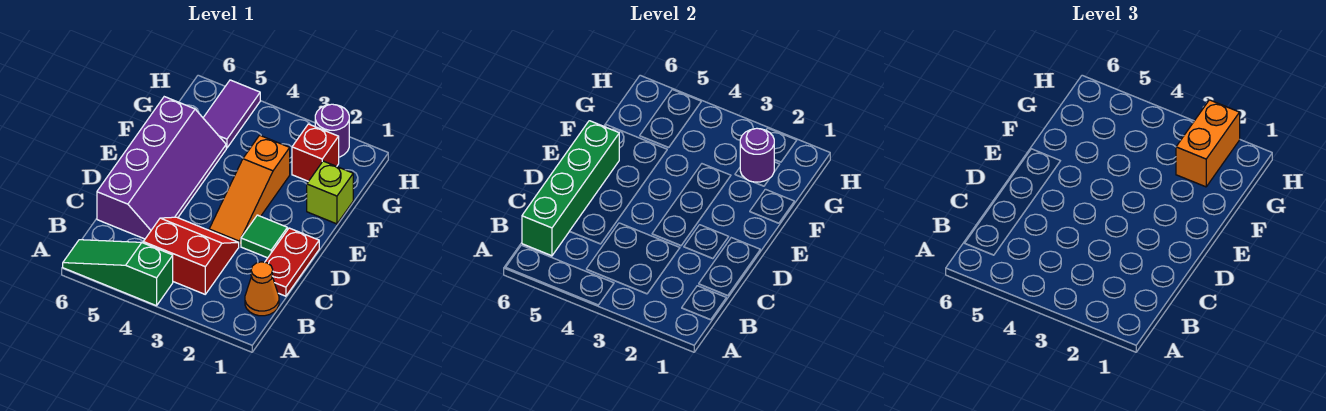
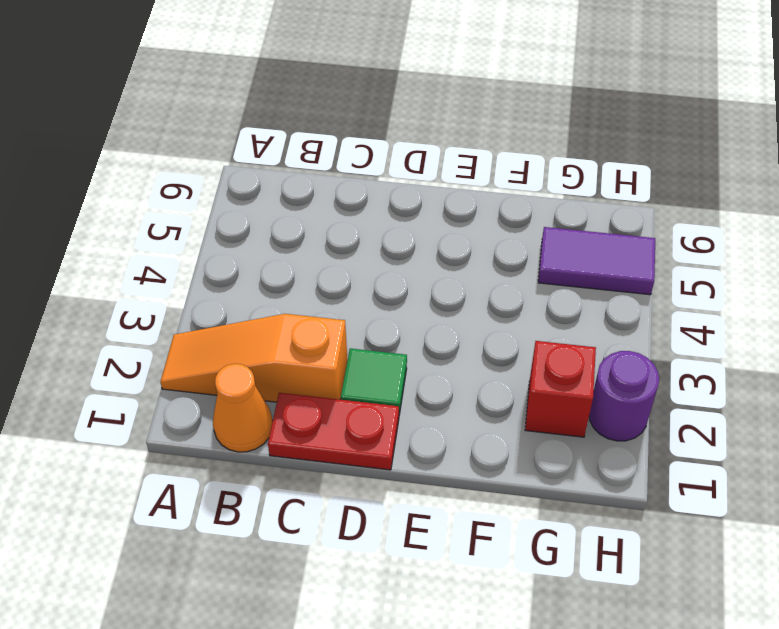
orange slope A2:C2 level 1 top C -> orange slope D3:F3 level 1 top F
none -> green slope A4:A6 level 1 top 4
none -> red slope B3:C4 level 1 top B
none -> purple slope C5:F6 level 1 top 6

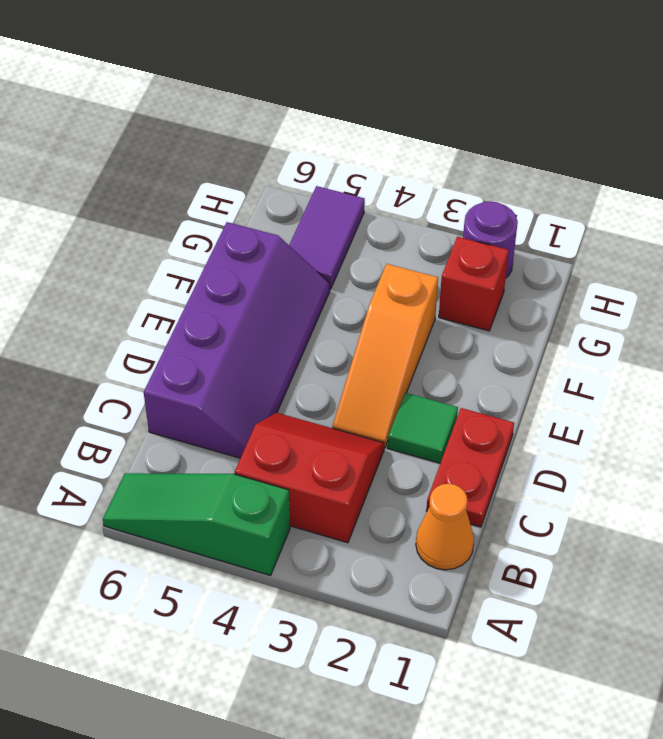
none -> lime brick F1 level 1
none -> green brick B6:E6 level 2
none -> purple round brick G2 level 2

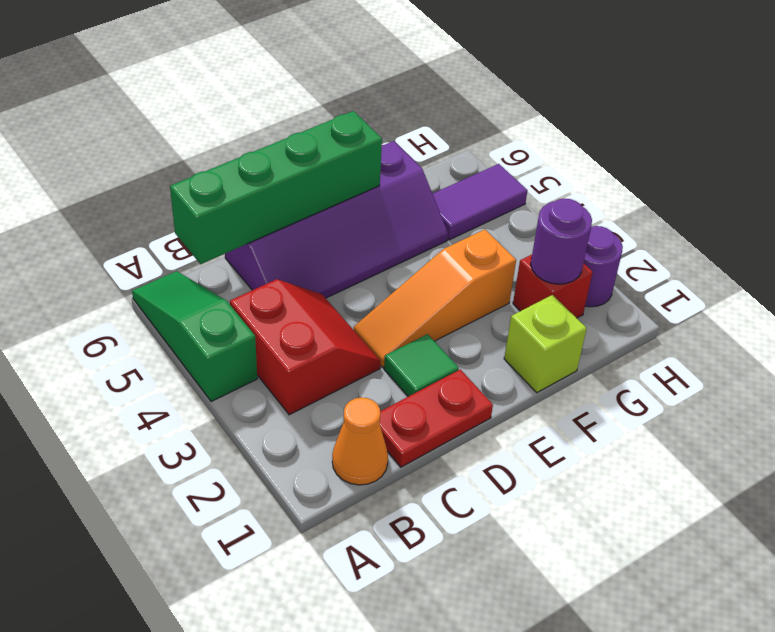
none -> orange brick G2:H2 level 3

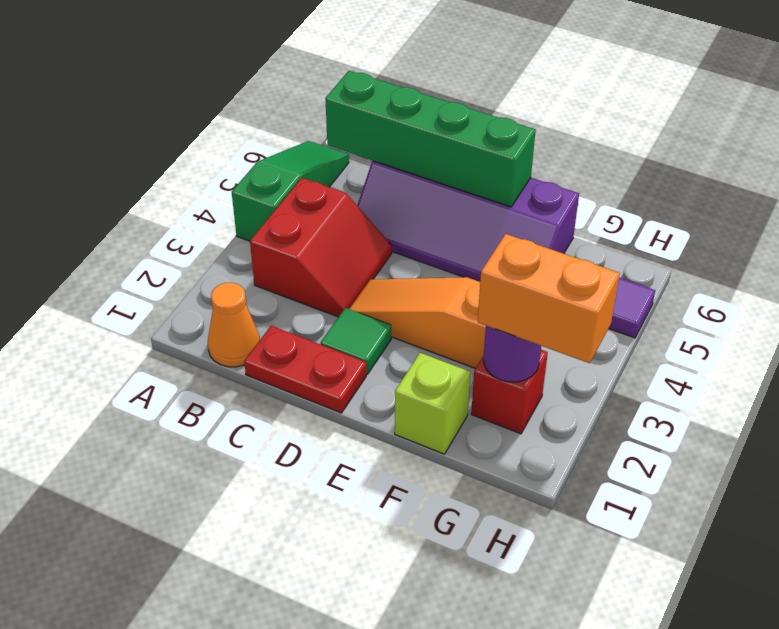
none -> purple round brick H2 level 1

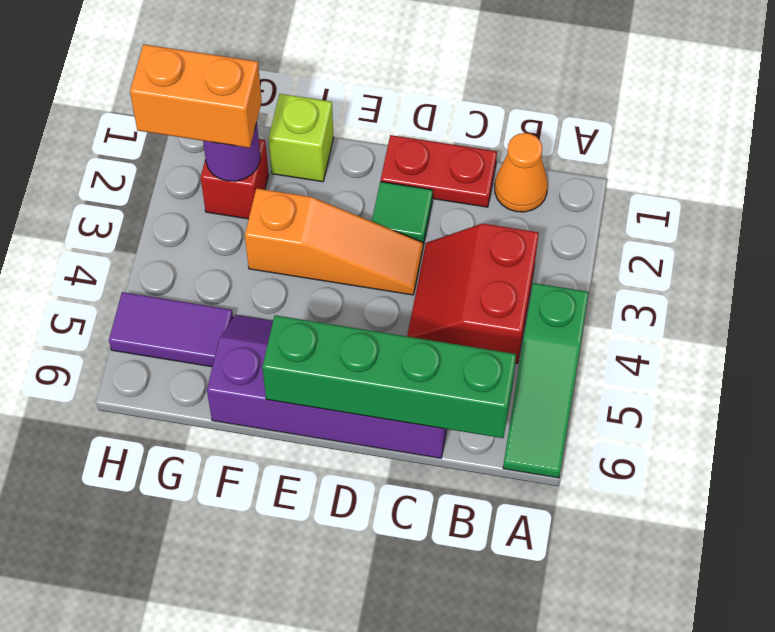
none -> purple round brick H2 level 1

